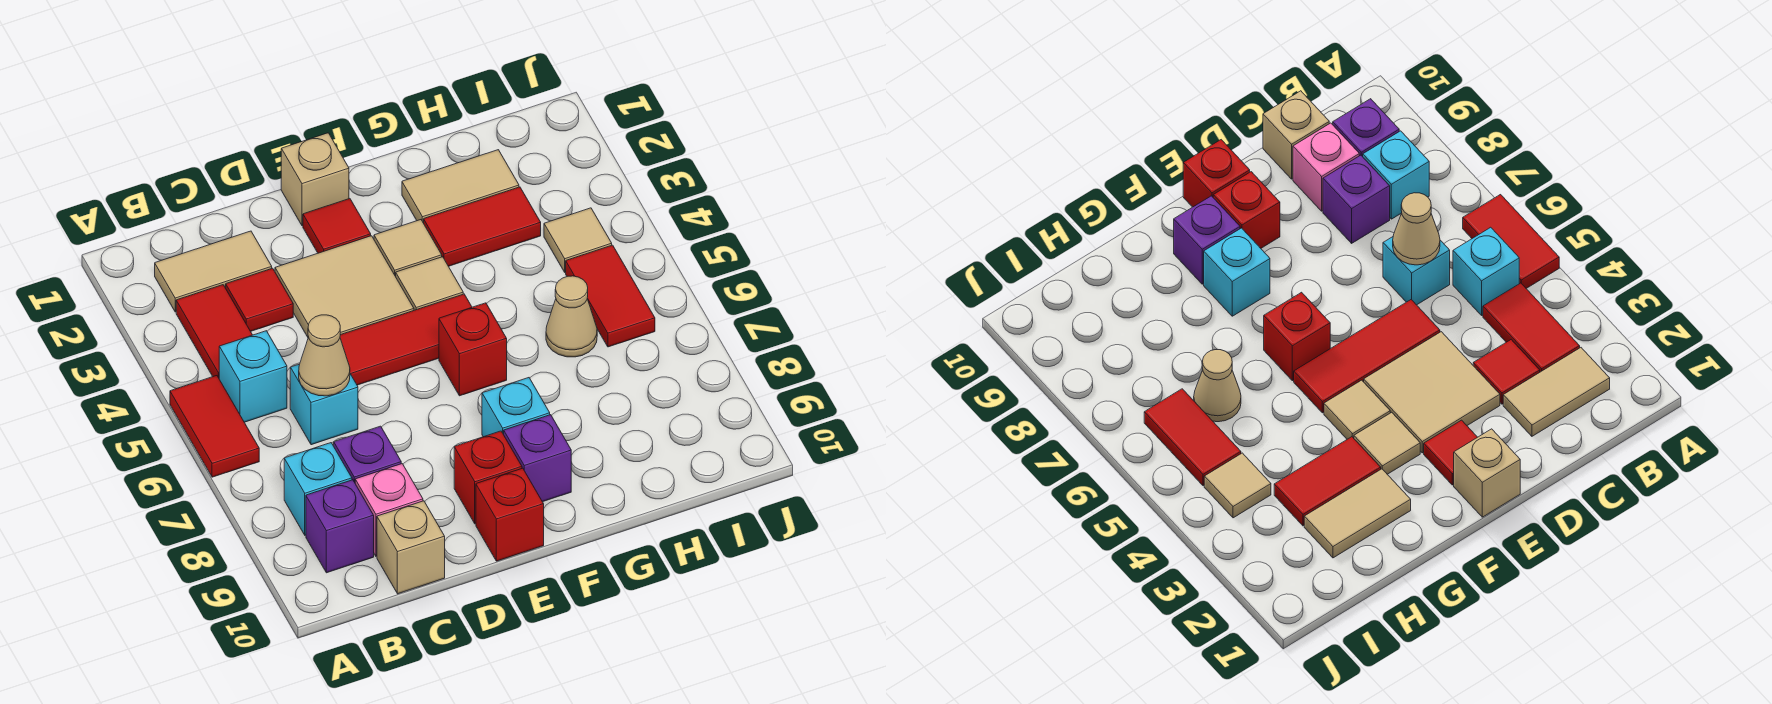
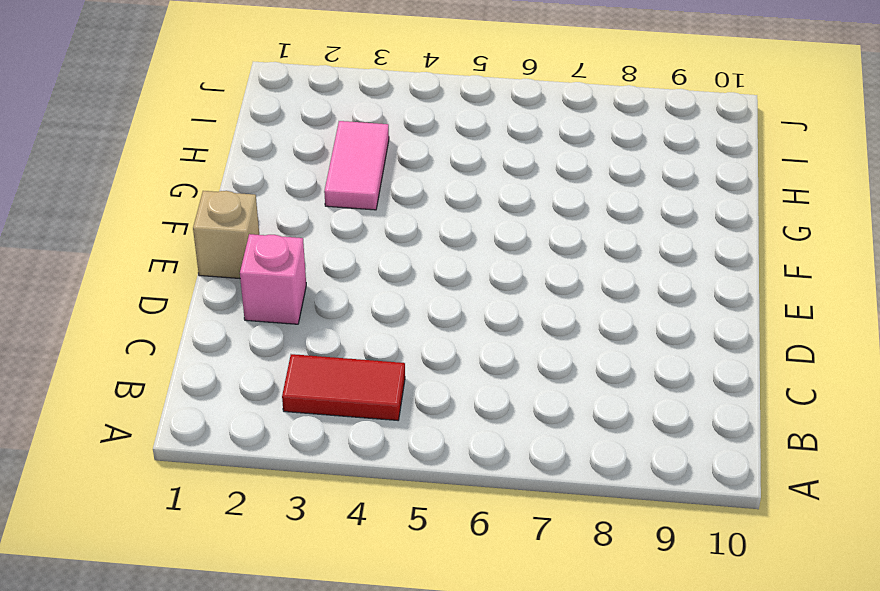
pink brick D2 level 1 -> pink brick C9 level 1
pink tile G3:H3 level 1 -> red tile G3:H3 level 1
none -> red tile A5:A6 level 1
none -> tan tile B2:C2 level 1
none -> cyan brick B5 level 1

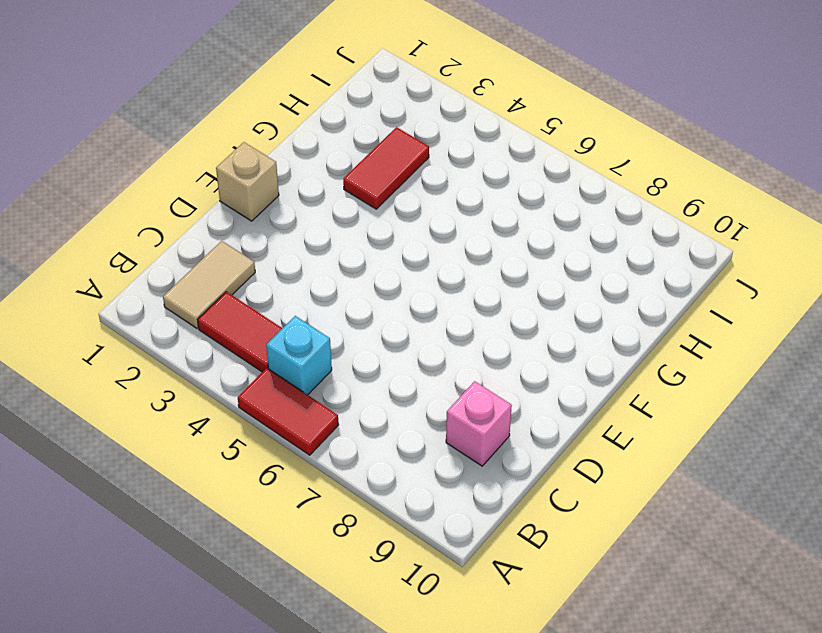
none -> cyan brick B8 level 1
none -> purple brick B9 level 1
none -> red tile C3 level 1

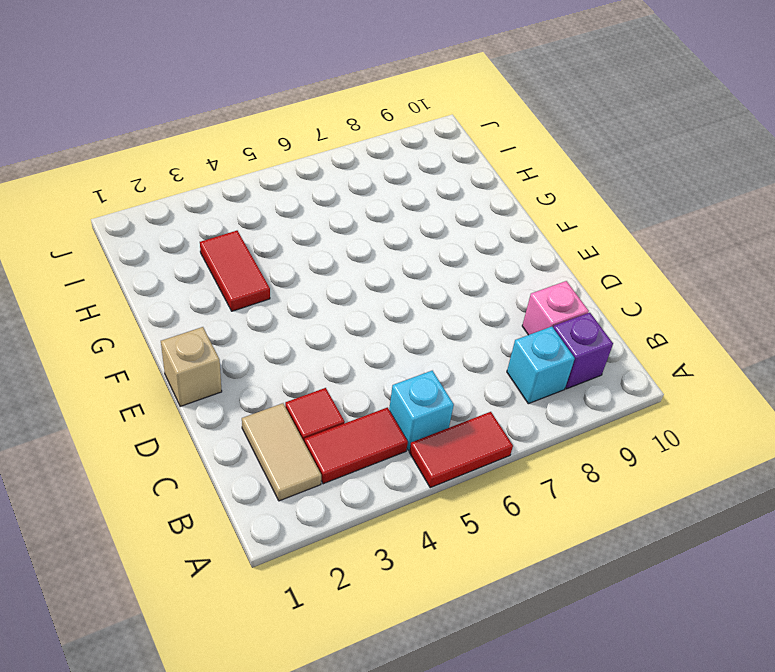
none -> cyan brick C6 level 1
none -> purple brick C8 level 1
none -> tan brick C10 level 1

